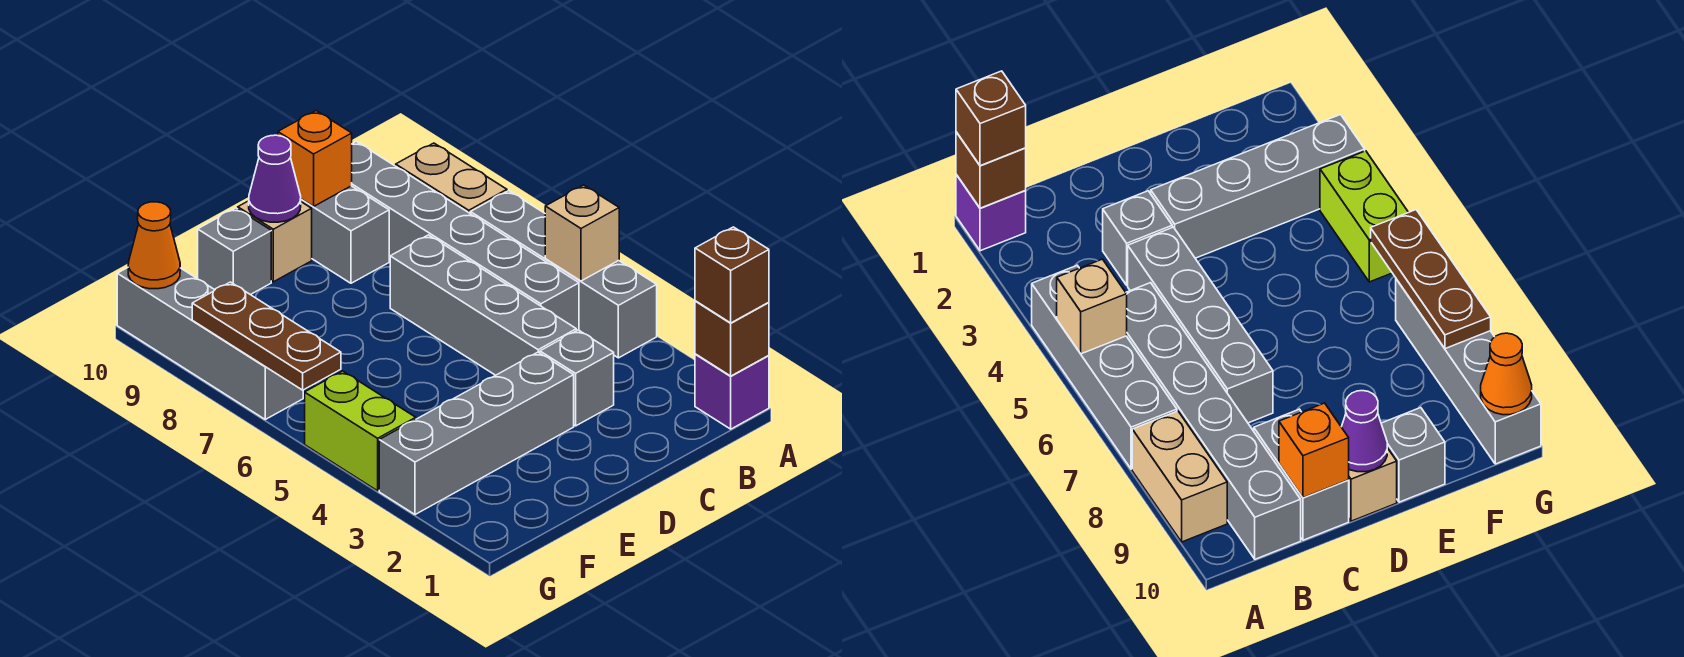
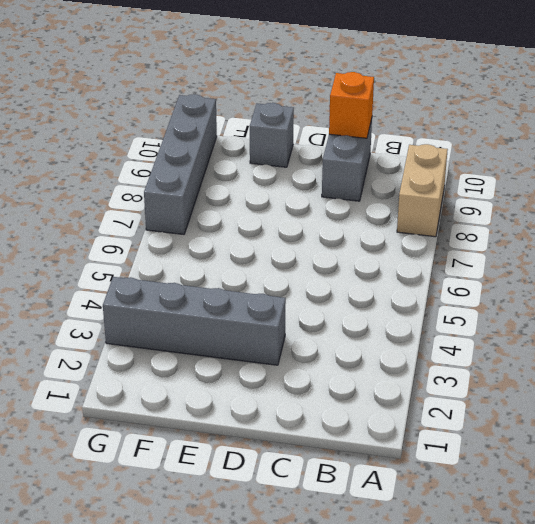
none -> purple brick A1 level 1
none -> grey brick A4:A7 level 1
none -> grey brick B5:B10 level 1

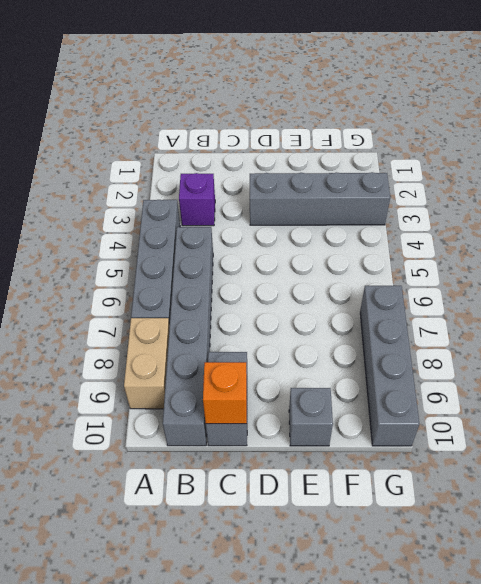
purple brick B3 level 1 -> purple brick A1 level 1
none -> grey brick C3 level 1
none -> grey brick C4:C7 level 1
none -> tan brick D10 level 1

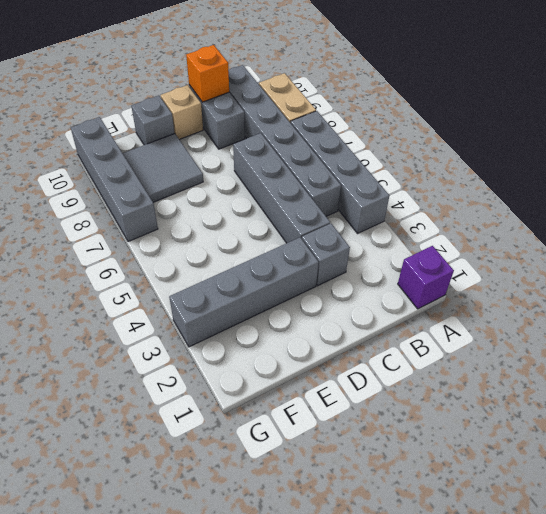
grey tile E8:F9 level 1 -> none
none -> lime brick G4:G5 level 1
none -> brown brick A1 level 2
none -> tan brick A5 level 2

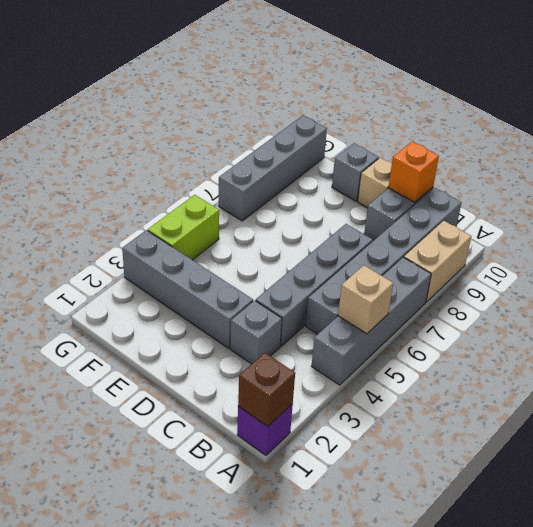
none -> purple cone D10 level 2
none -> brown plate G6:G8 level 2
none -> orange cone G10 level 2

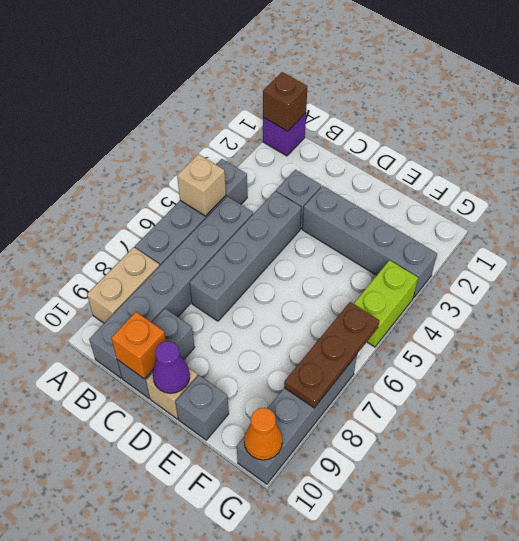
none -> brown brick A1 level 3

